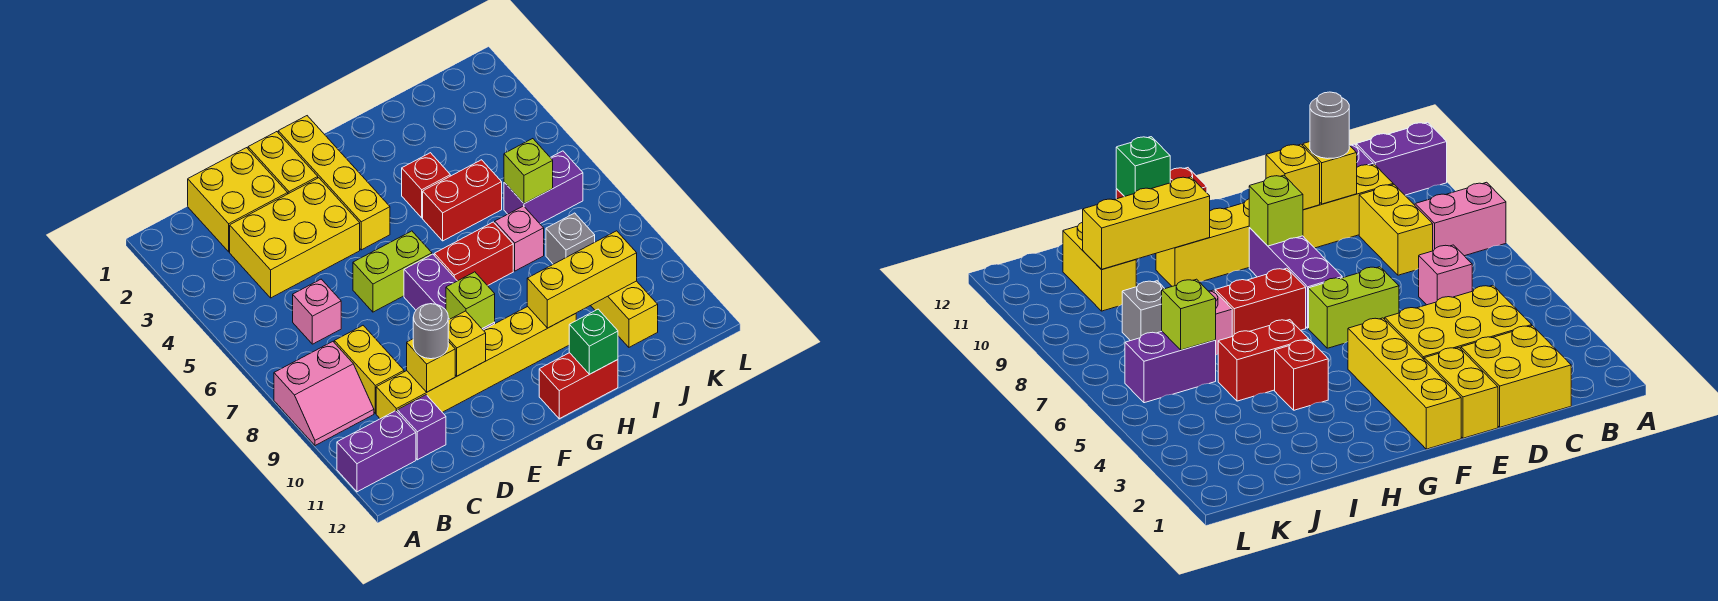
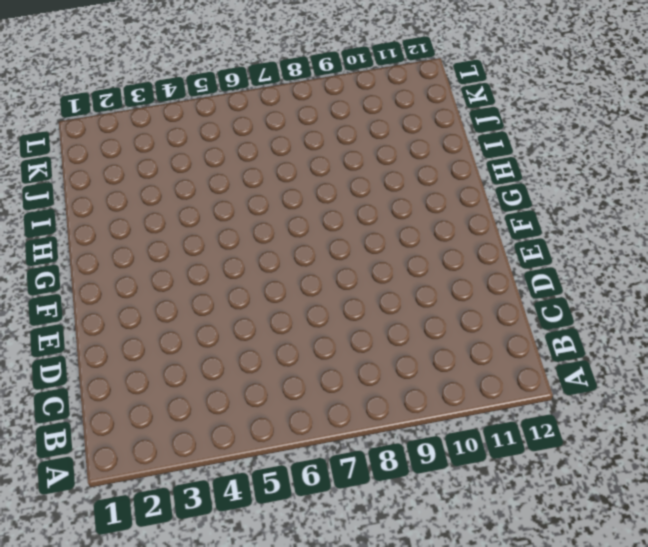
none -> pink slope A8:B9 level 1 top 8
none -> purple brick A11:B11 level 1
none -> yellow brick C1:D2 level 1

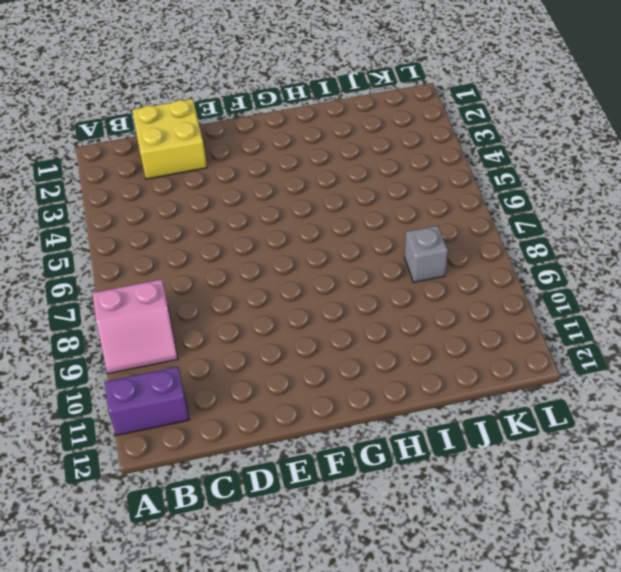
none -> yellow brick C3:E4 level 1
none -> pink brick C6 level 1
none -> yellow brick C8:C9 level 1

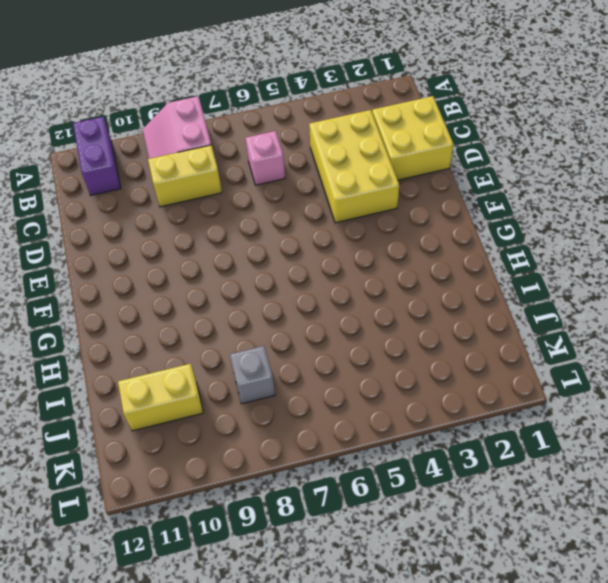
none -> yellow brick C10:H10 level 1
none -> purple brick C11 level 1
none -> yellow brick E1:E2 level 1

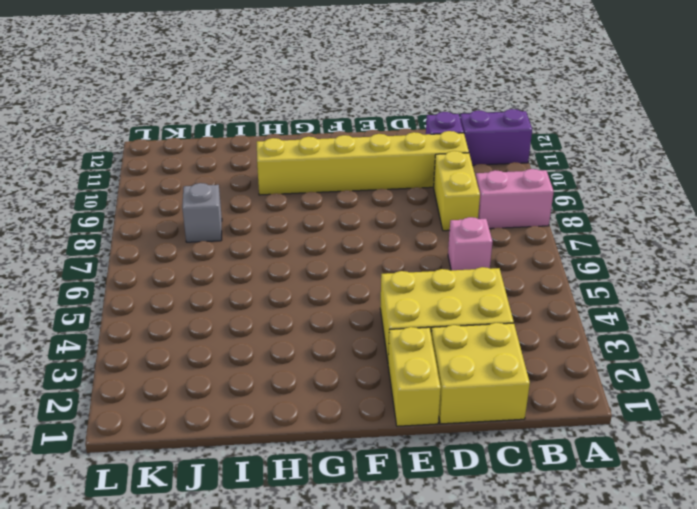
none -> lime brick E6:F6 level 1
none -> yellow brick F1:F4 level 1
none -> purple brick F7:F9 level 1

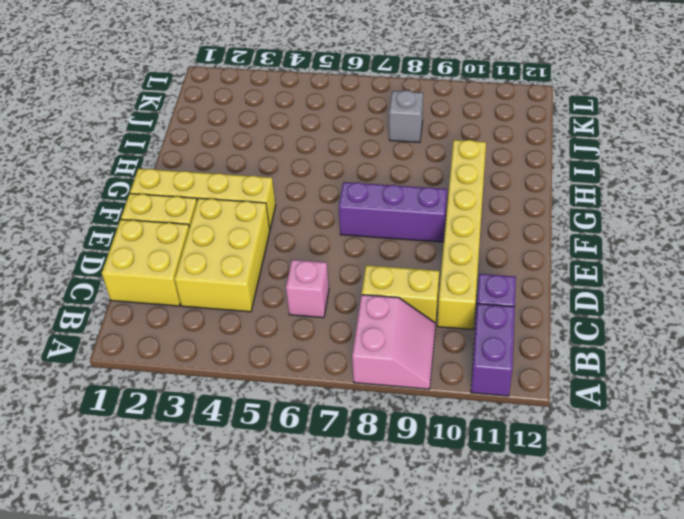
none -> lime brick E6:F6 level 1
none -> red brick G7:H7 level 1
none -> red brick G12:H12 level 1

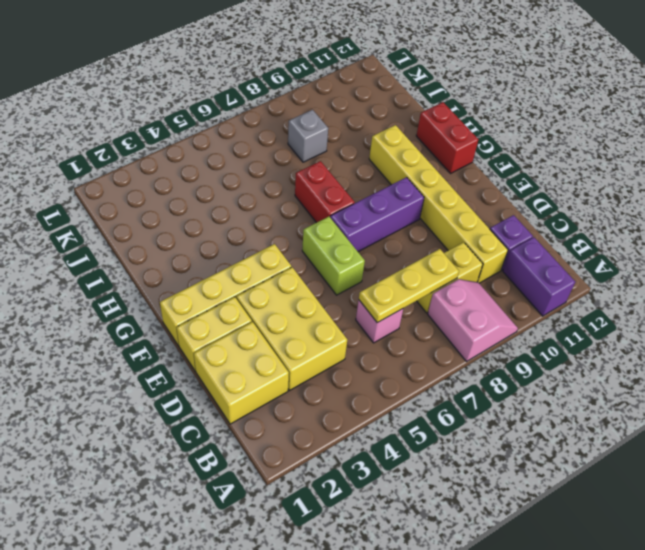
yellow plate C6:C8 level 2 -> none
none -> red brick H4 level 1
none -> red brick H5:I5 level 1
none -> pink brick I7 level 1

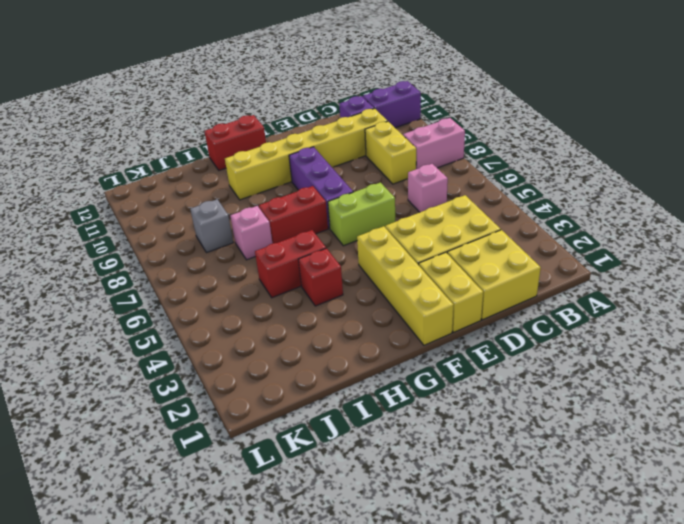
none -> purple brick J6:K6 level 1
none -> yellow brick J10:J11 level 1
none -> yellow brick D10 level 2

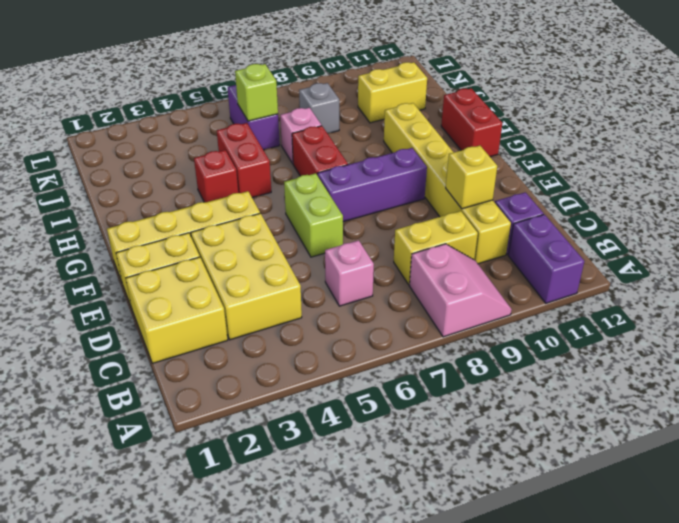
none -> yellow brick E10 level 2
none -> lime brick F9 level 2
none -> yellow brick H10:J10 level 2

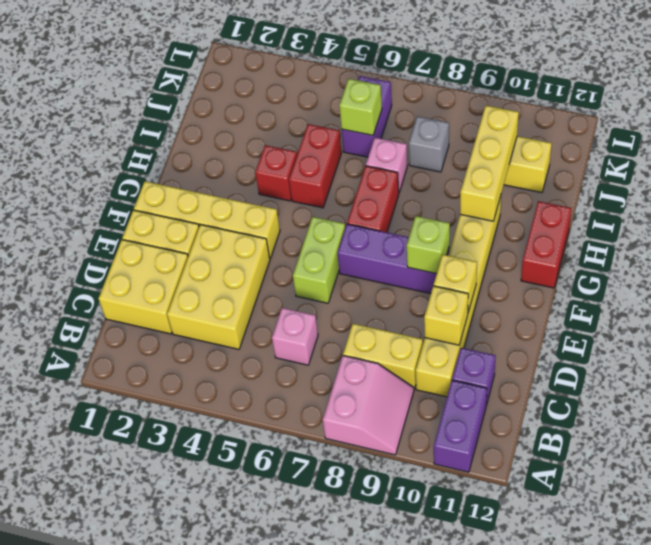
none -> green brick H12 level 2
none -> grey round brick D10 level 3

